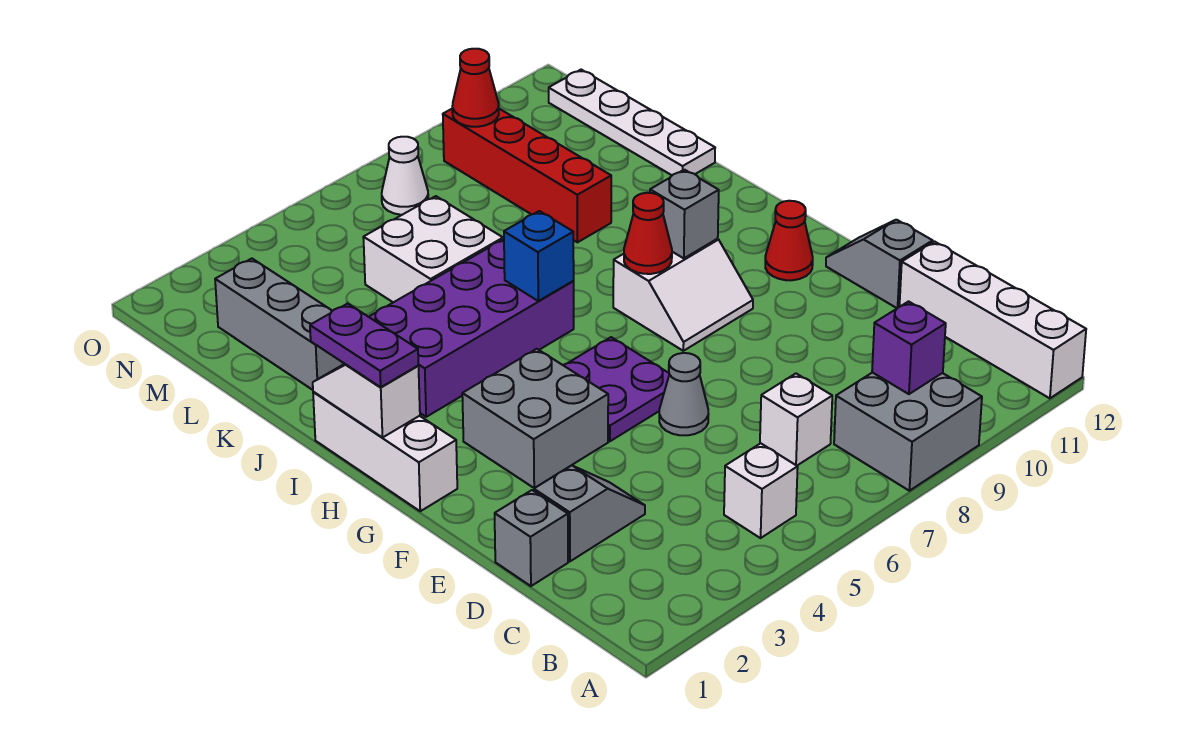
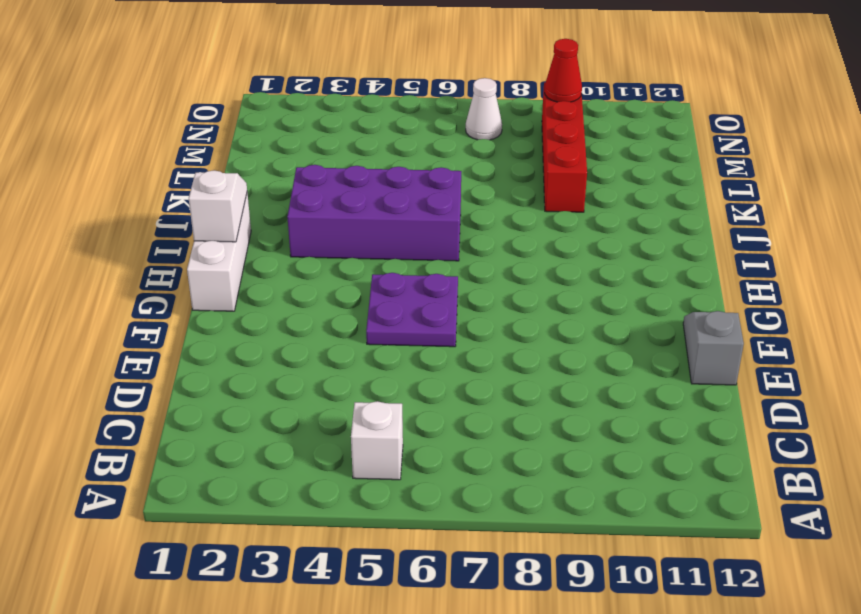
none -> grey brick A8:B9 level 1
none -> white brick A12:D12 level 1
none -> white brick C7 level 1

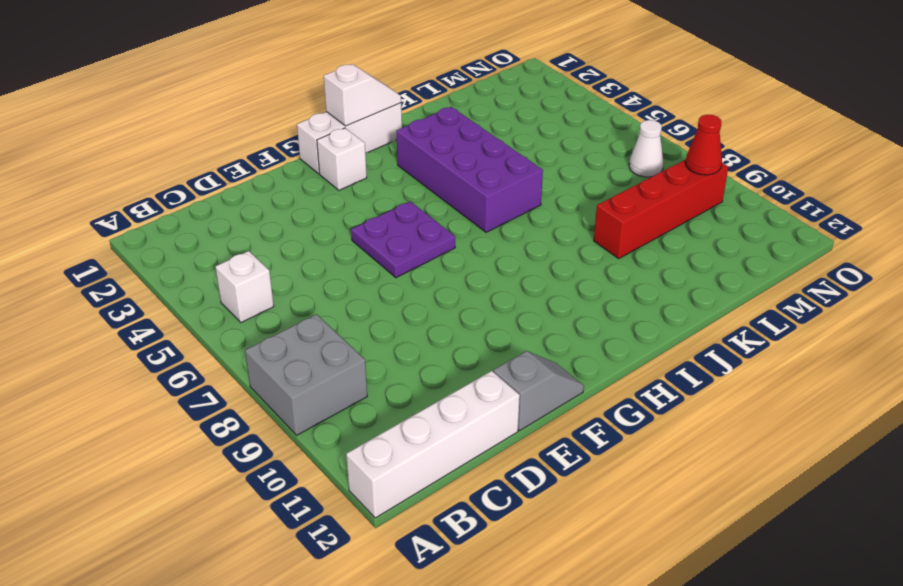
white brick G2 level 1 -> white brick C7 level 1
none -> grey brick D1 level 1
none -> grey slope D2:D3 level 1 top 2
none -> grey cone E6 level 1

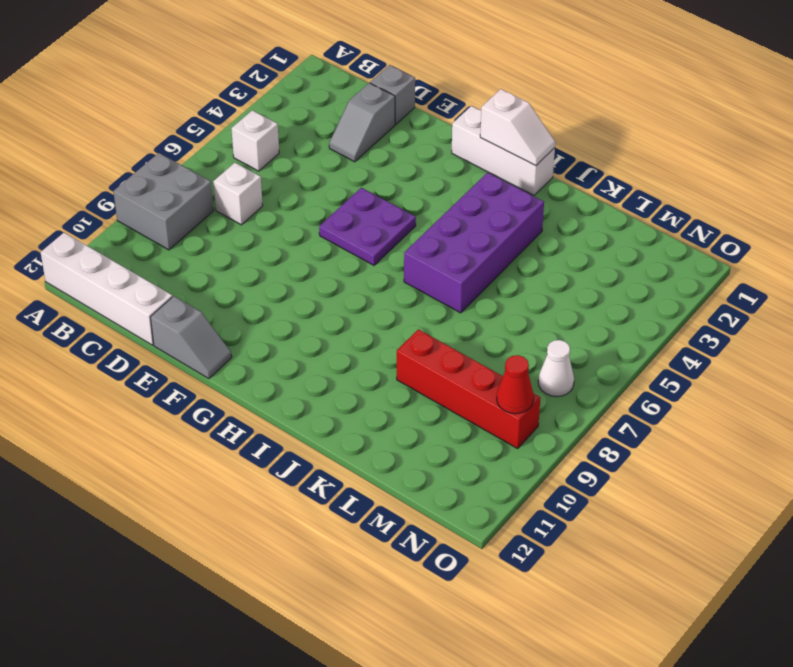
none -> grey cone E6 level 1
none -> grey brick F3:G4 level 1
none -> white slope G8:H9 level 1 top H

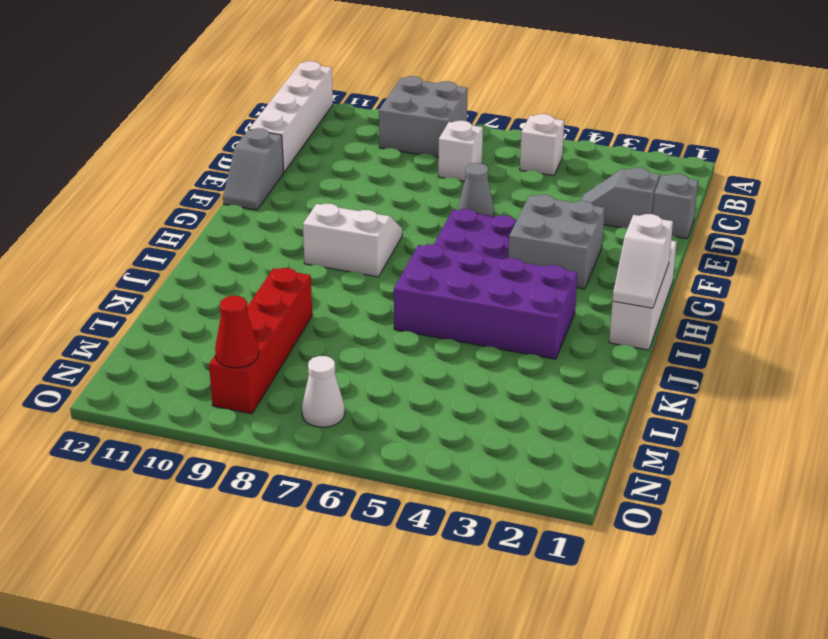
none -> red cone G11 level 1
none -> grey brick K2:M2 level 1
none -> white brick K5:L6 level 1

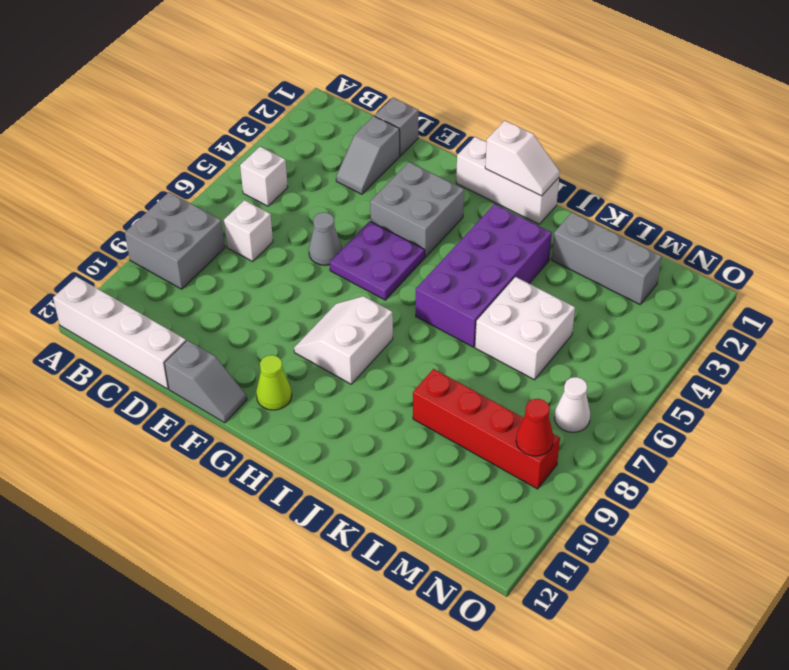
lime cone G11 level 1 -> red cone G11 level 1
none -> white plate K12:N12 level 1
none -> purple brick B9 level 2
none -> red cone H8 level 2

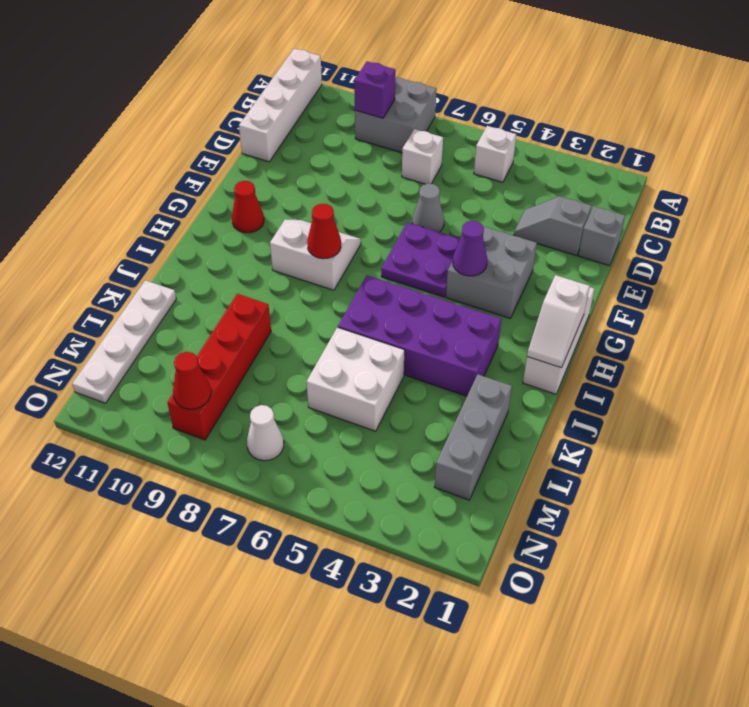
purple cone G4 level 2 -> none
none -> grey slope E12:F12 level 1 top E
none -> grey brick H9 level 2
none -> blue brick I6 level 2

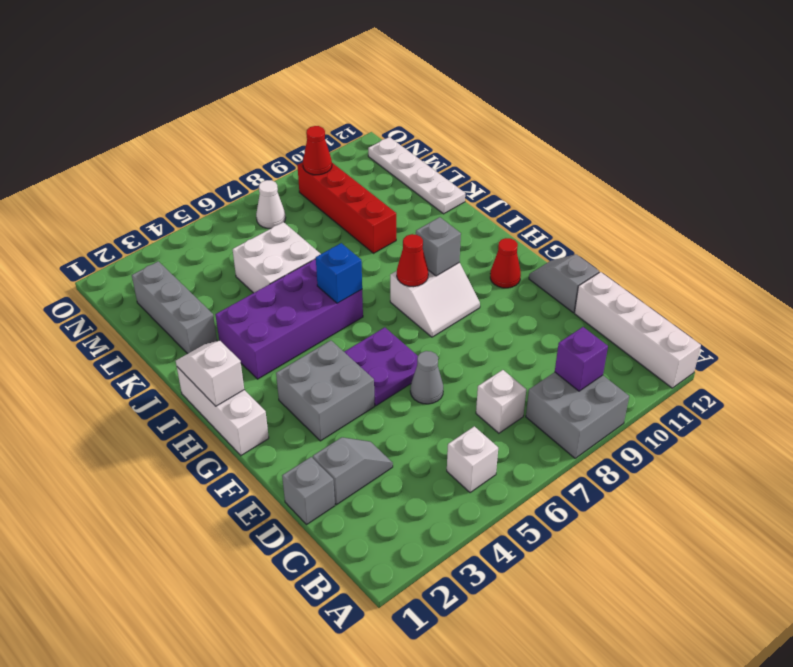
none -> purple plate H1:I1 level 3

